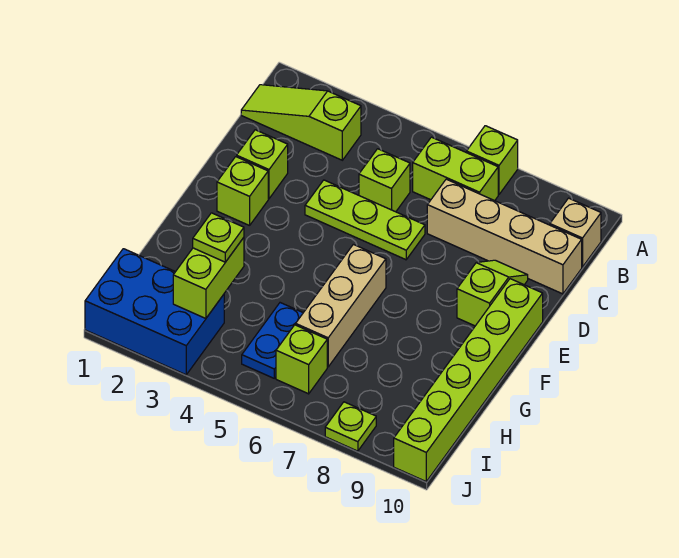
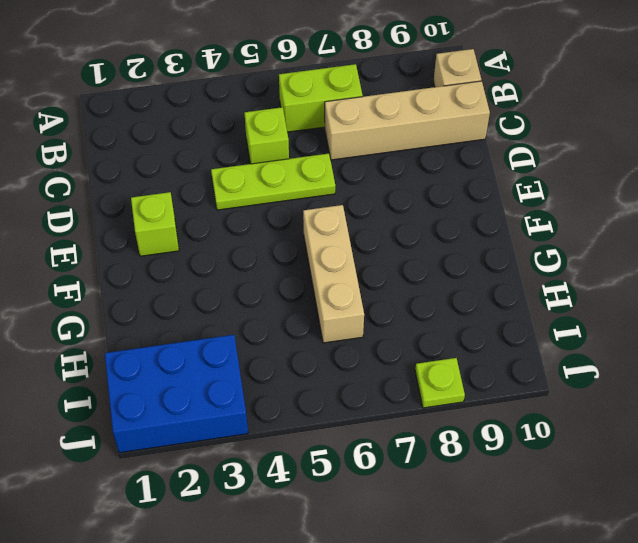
none -> lime brick A7 level 1
none -> lime slope B1:B3 level 1 top 3
none -> lime brick D2 level 1

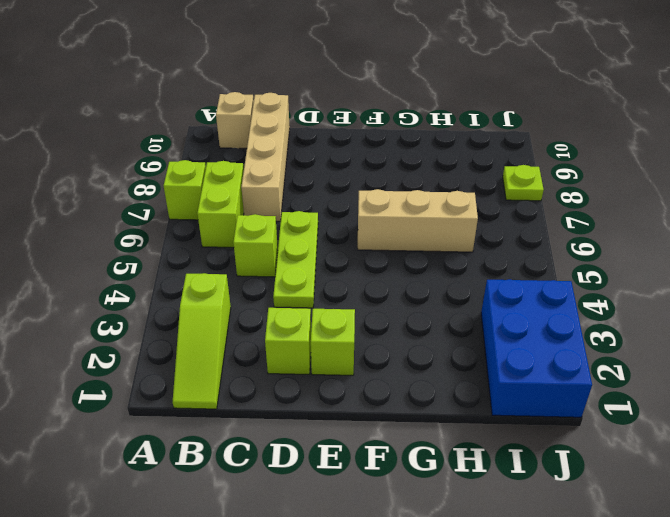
none -> lime slope D9:E9 level 1 top E
none -> lime brick E10:J10 level 1
none -> blue plate H5:I5 level 1

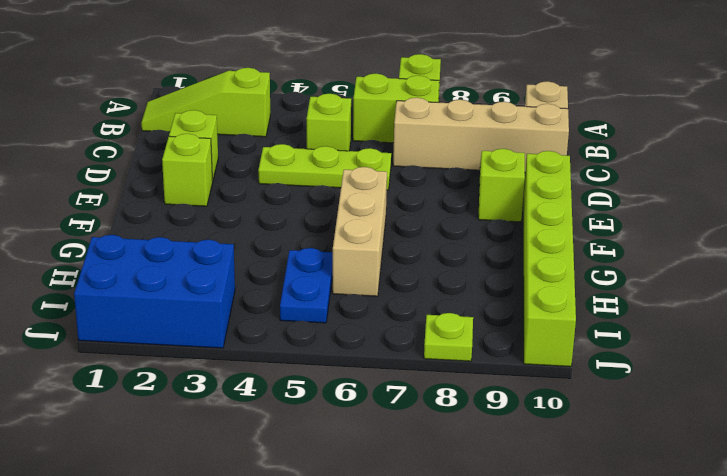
none -> lime brick I6 level 1
none -> lime brick H3:I3 level 2
none -> lime plate H3 level 3

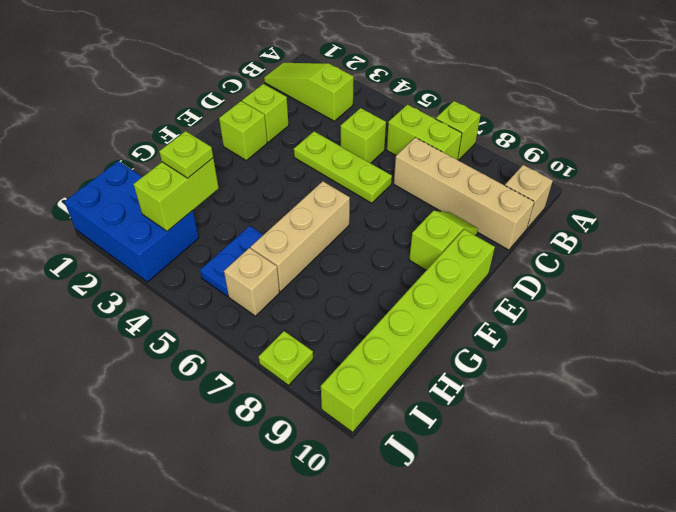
tan brick I6 level 1 -> lime brick I6 level 1

